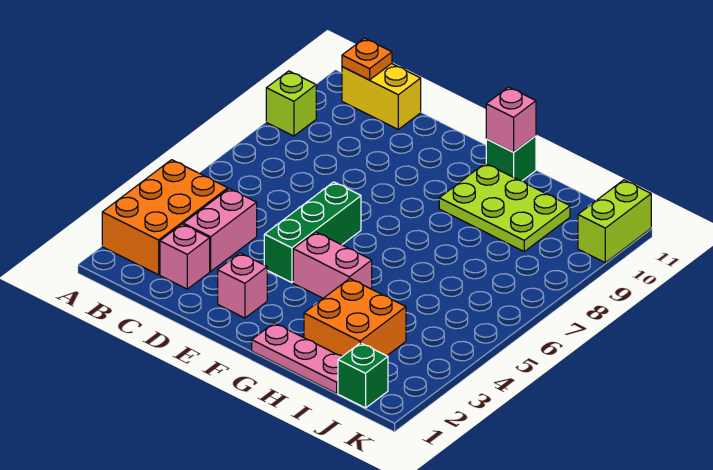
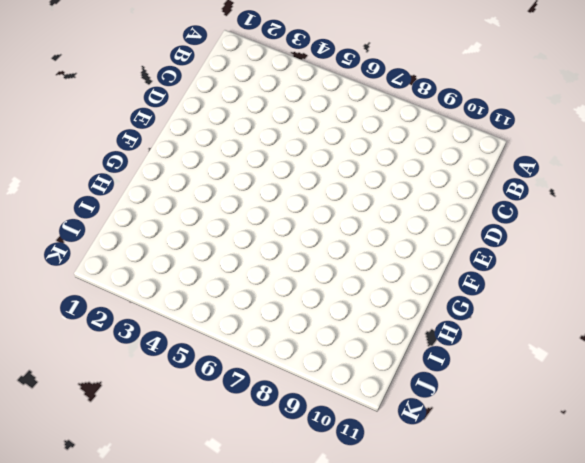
none -> orange brick A2:B4 level 1
none -> lime brick A9 level 1
none -> yellow brick B11:C11 level 1

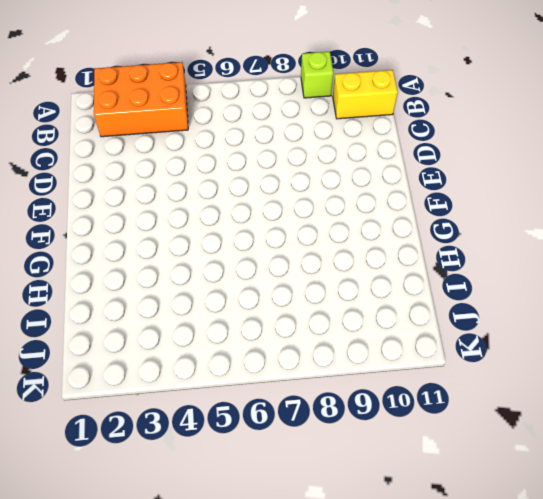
yellow brick B10:B11 level 1 -> yellow brick B11:C11 level 1
none -> pink brick C2 level 1
none -> pink brick C3:C4 level 1
none -> pink brick E2 level 1

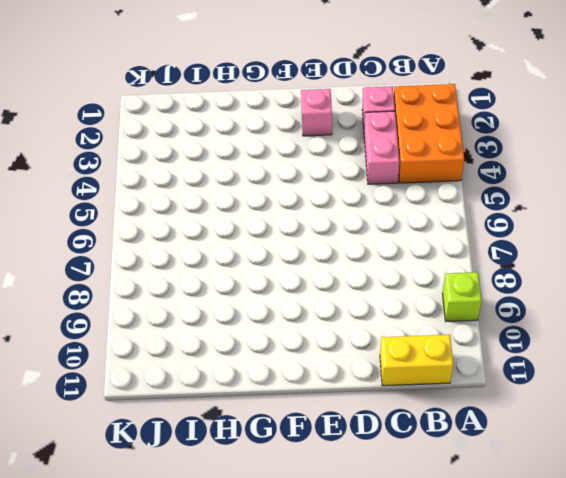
none -> green brick E4:E6 level 1
none -> pink brick F4:G4 level 1
none -> pink plate G1:I1 level 1

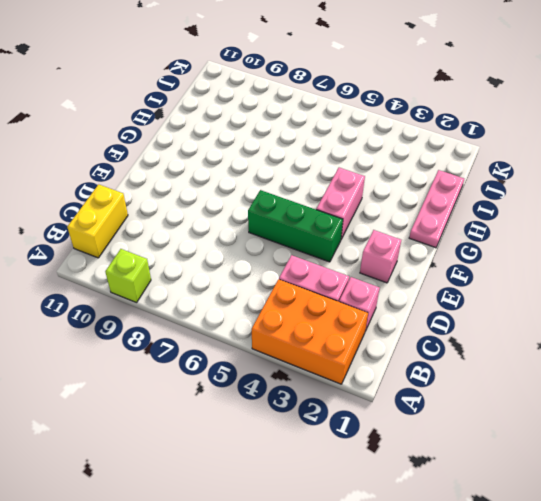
none -> lime plate G9:I10 level 1
none -> green brick G11 level 1
none -> orange brick H2:I3 level 1

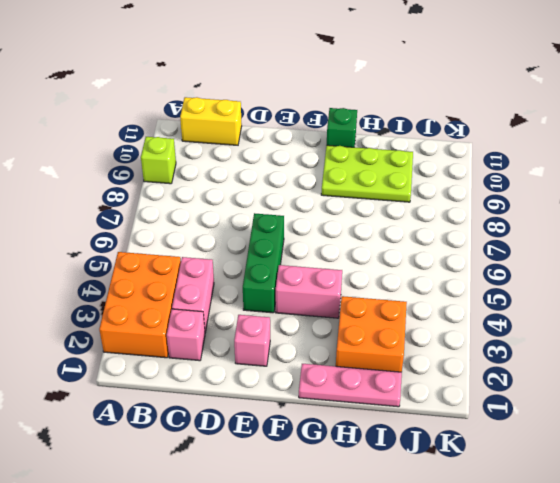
none -> green brick J1 level 1
none -> lime brick K10:K11 level 1
none -> orange plate B11 level 2

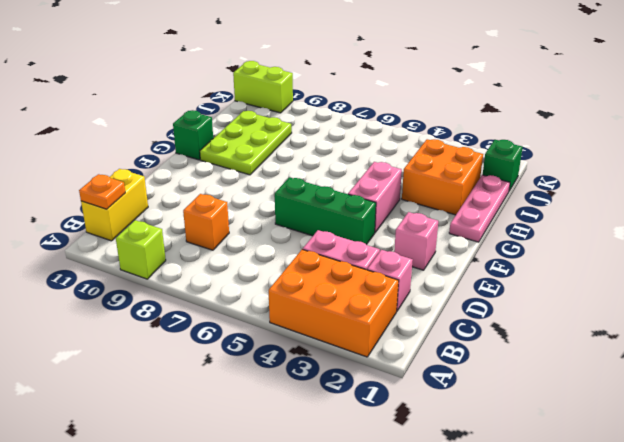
orange brick C8 level 1 -> none
none -> pink brick G11 level 2

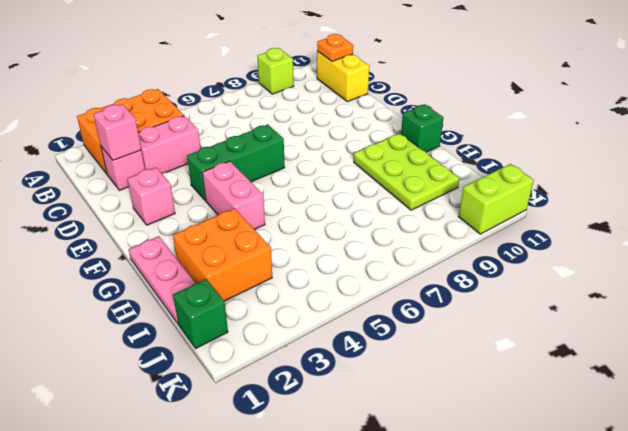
pink brick C2 level 2 -> pink brick G11 level 2

